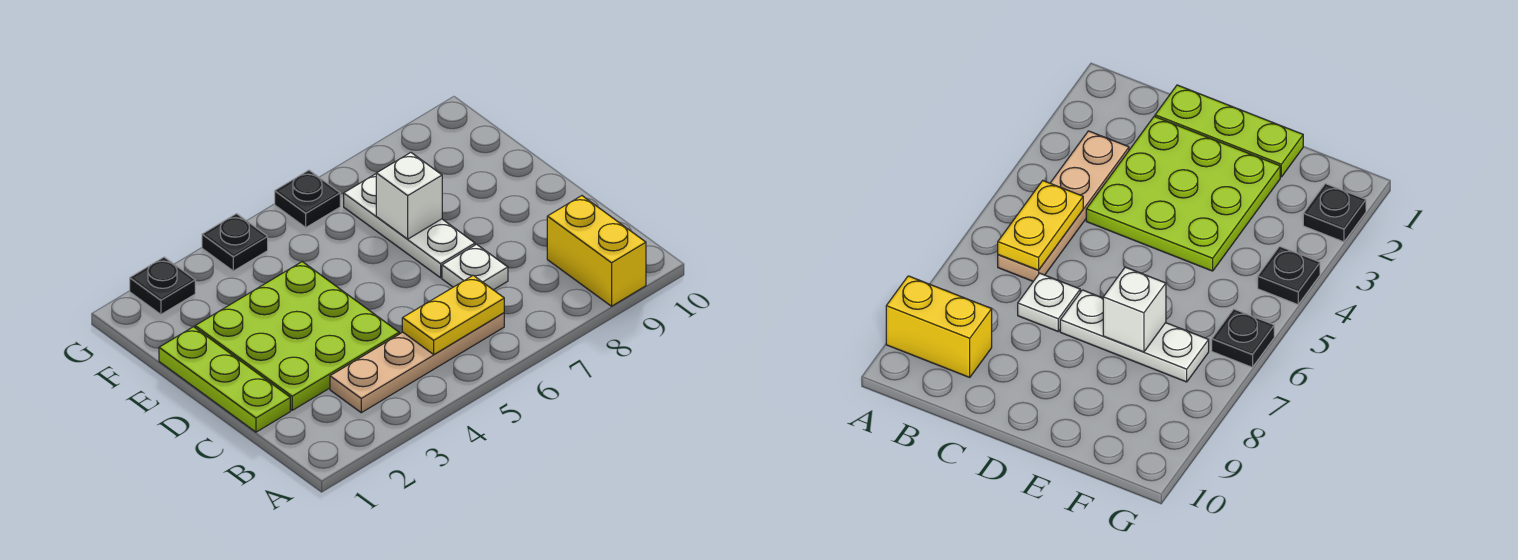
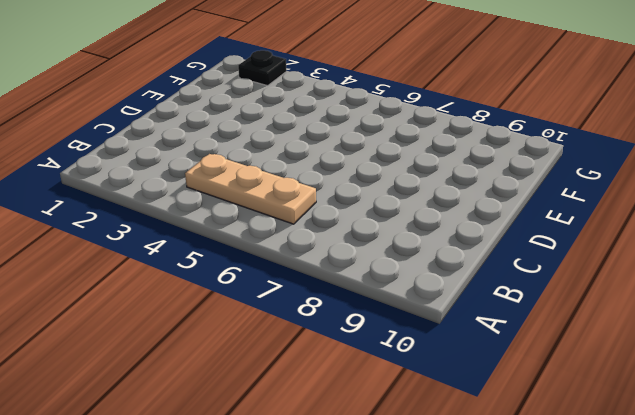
tan plate B4:B6 level 1 -> tan plate B3:B6 level 1
none -> yellow brick A9:B9 level 1
none -> lime plate C1:E1 level 1

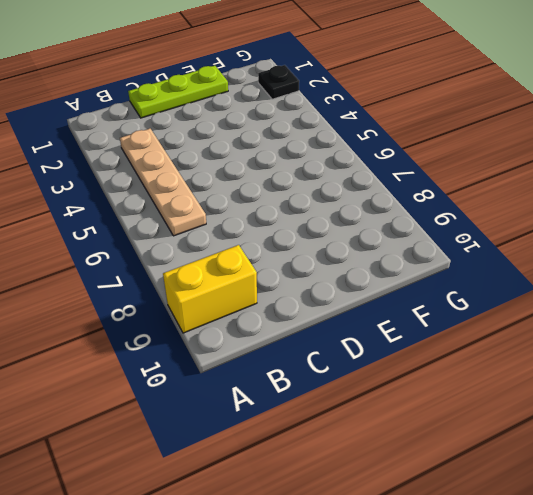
none -> lime plate C2:E4 level 1
none -> white plate C7 level 1

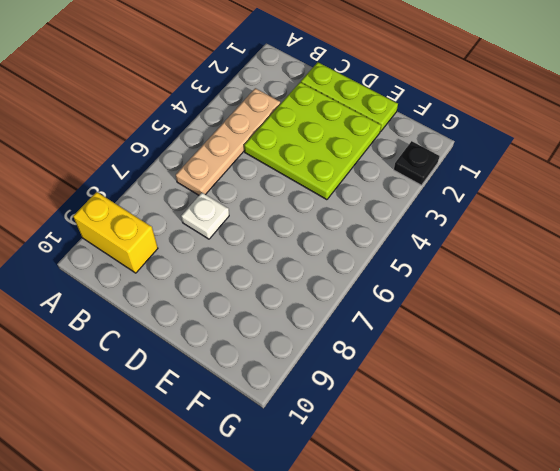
none -> white plate D7:F7 level 1
none -> black plate G4 level 1

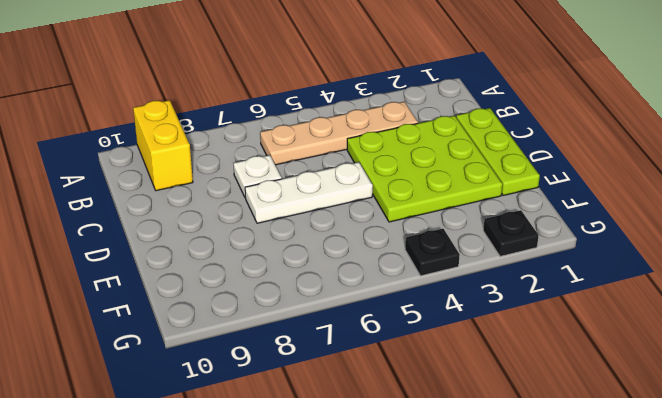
white plate D5:D7 level 1 -> white plate D7:F7 level 1
none -> black plate G6 level 1
none -> yellow plate B5:B6 level 2

